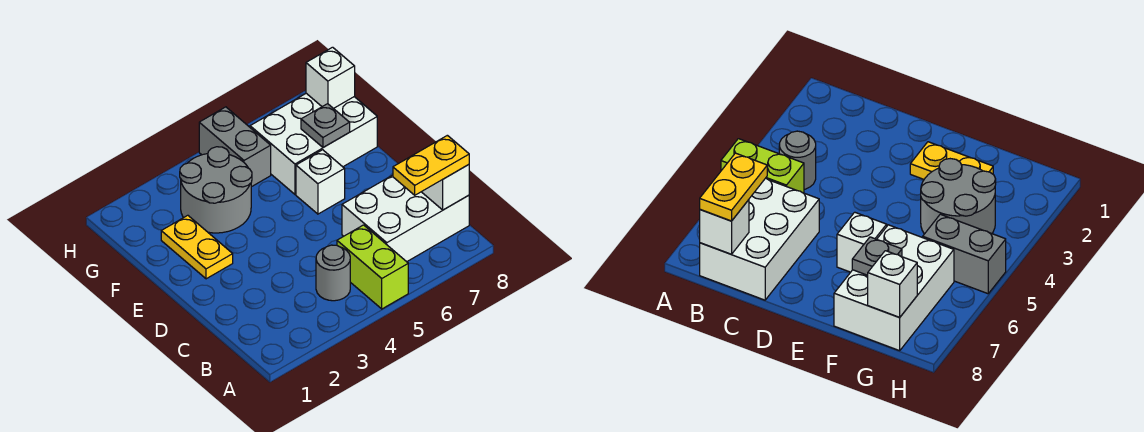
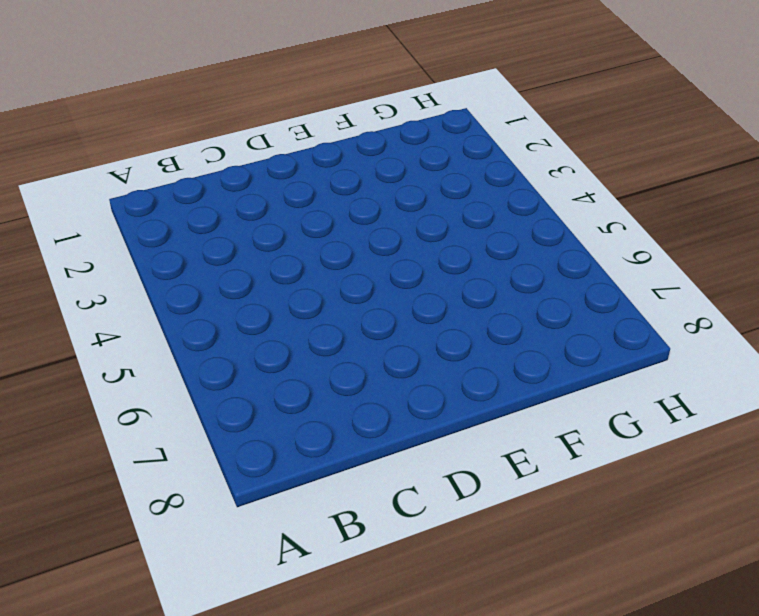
none -> lime brick A5:B5 level 1
none -> grey round brick B4 level 1
none -> white brick B6:C8 level 1

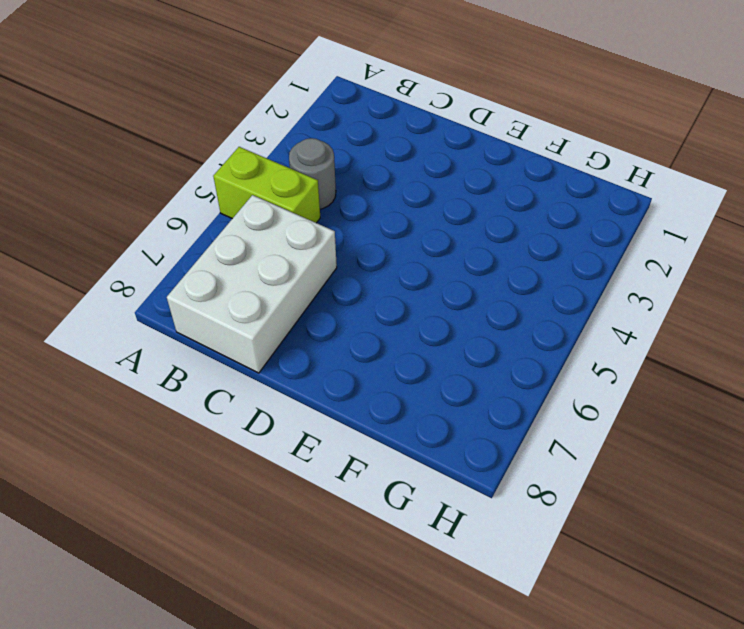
none -> yellow plate E2:F2 level 1
none -> white brick E6 level 1
none -> grey round brick F3:G4 level 1

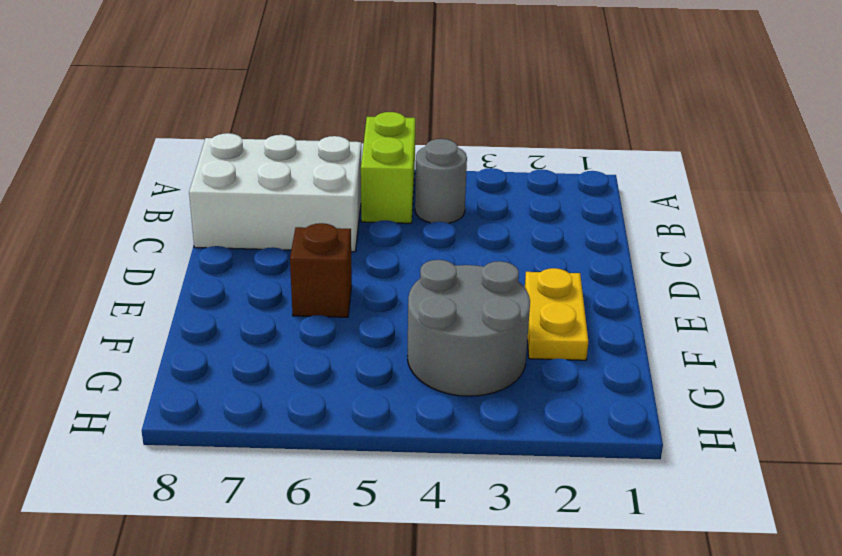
brown brick E6 level 1 -> white brick E6 level 1
none -> white brick F6:G8 level 1
none -> grey brick G5:H5 level 1
none -> white brick B8 level 2

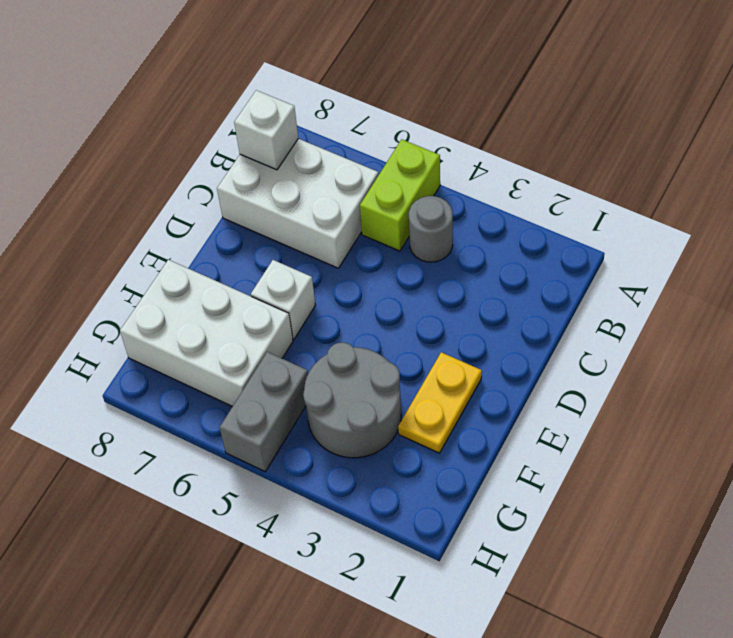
none -> grey plate F7 level 2
none -> white brick G8 level 2
none -> yellow plate B7:B8 level 3

